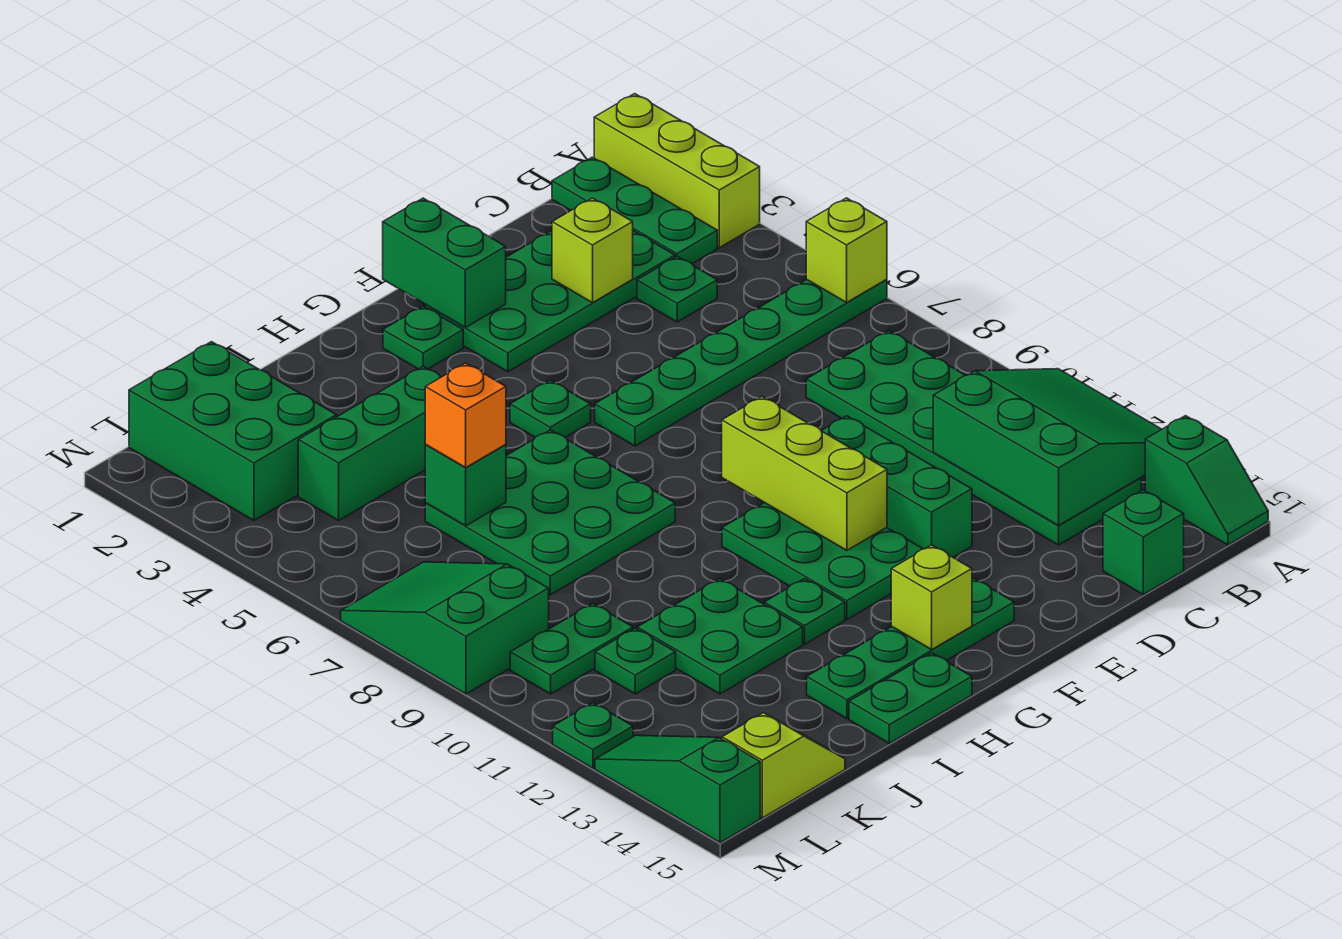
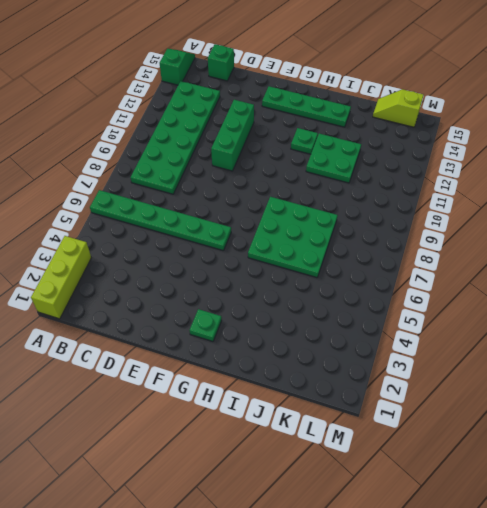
none -> green plate B1:B3 level 1
none -> green plate C2:F3 level 1
none -> green plate C4 level 1
none -> green plate F10:G12 level 1

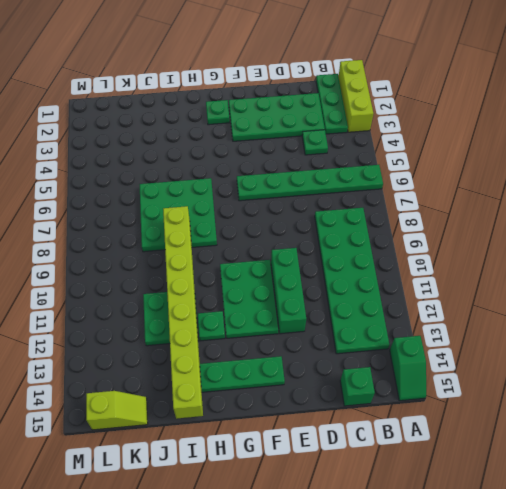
lime brick I8:I15 level 2 -> none
none -> green plate G5 level 1
none -> green plate H15:I15 level 1
none -> green brick I4:K4 level 1
none -> green brick K1:L3 level 1

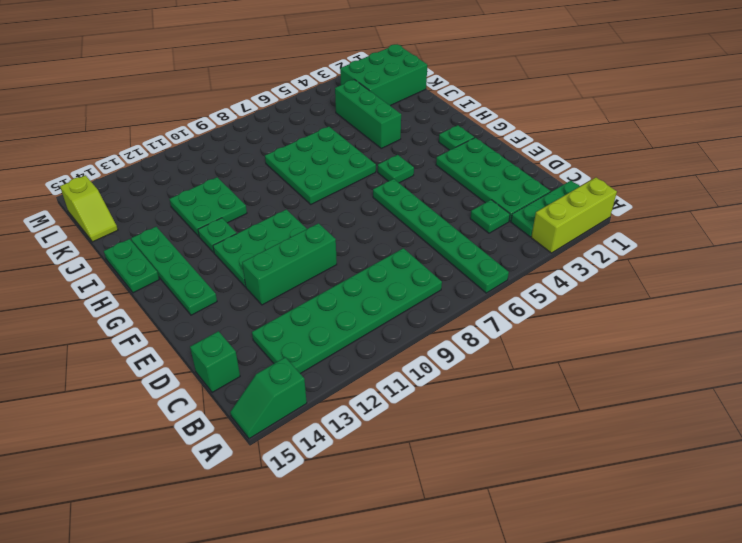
none -> green plate K10:L10 level 1
none -> green plate K11 level 1
none -> green slope L7:M9 level 1 top 9
none -> green plate M12 level 1

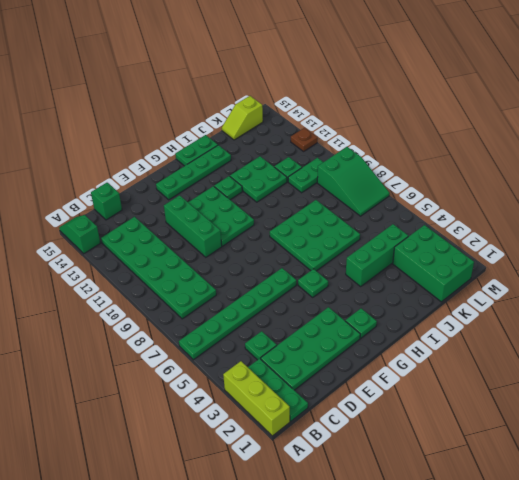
brown plate M12 level 1 -> green plate M12 level 1
none -> green slope M13:M15 level 1 top 15
none -> lime brick A6 level 2
none -> green slope A11:C13 level 2 top C
none -> lime brick D3 level 2

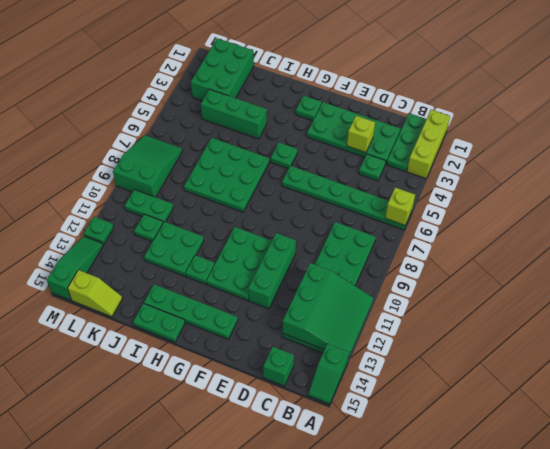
none -> green brick F1:F2 level 2
none -> lime brick F9:F11 level 2
none -> lime brick G14 level 2
none -> green brick J6 level 2

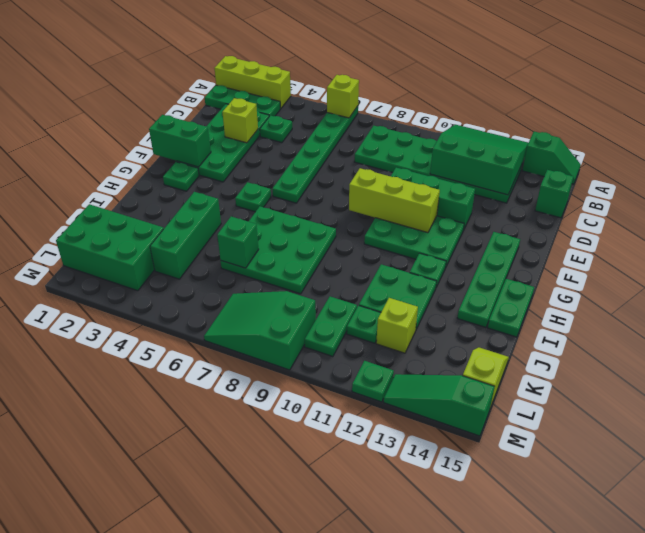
lime brick K12 level 1 -> lime brick G14 level 2
none -> orange brick J6 level 3

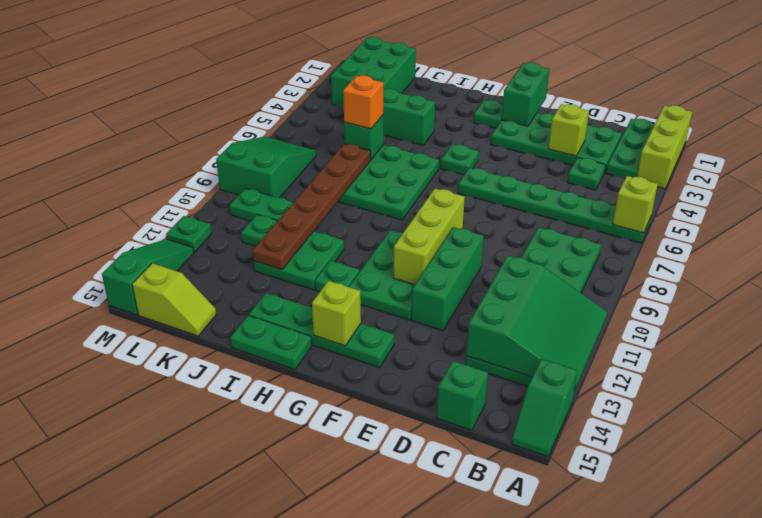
brown plate J7:J12 level 2 -> none

